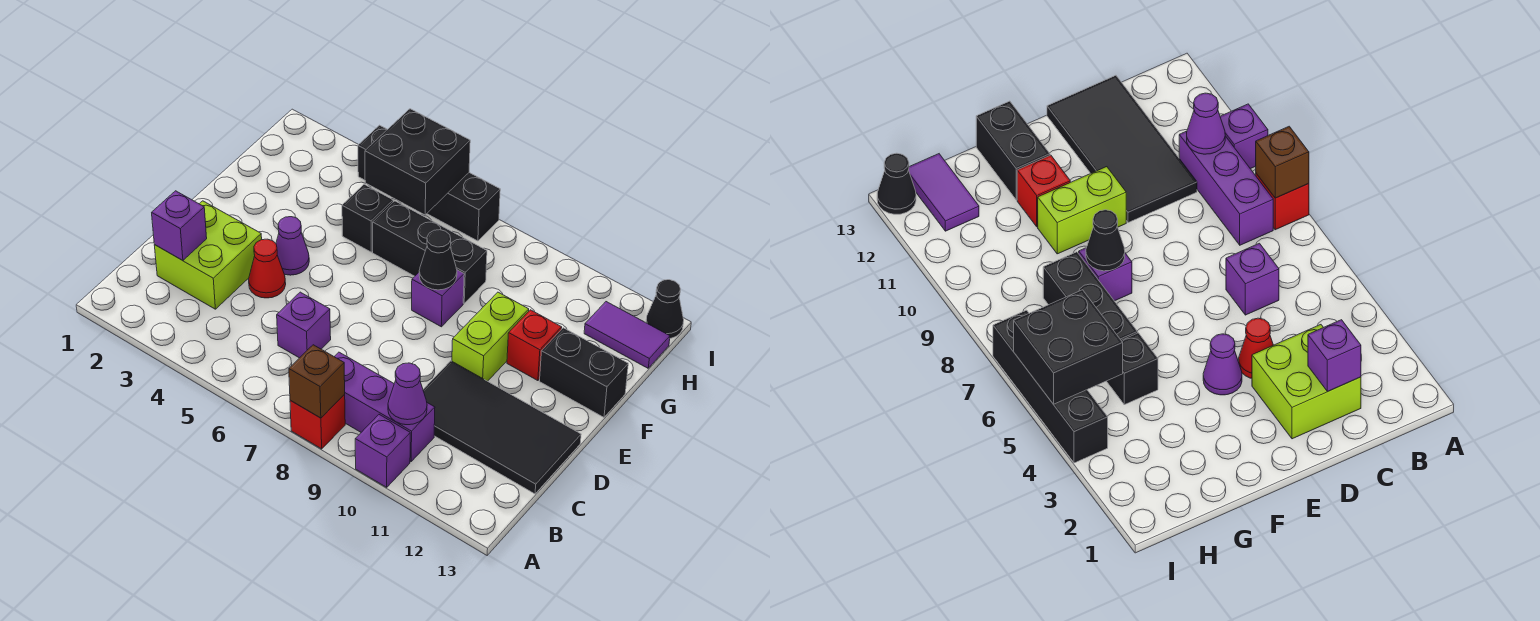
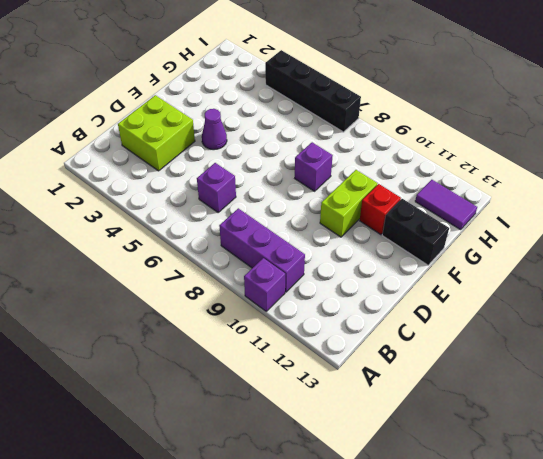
none -> red brick A8 level 1
none -> black tile C10:D13 level 1
none -> red cone D4 level 1

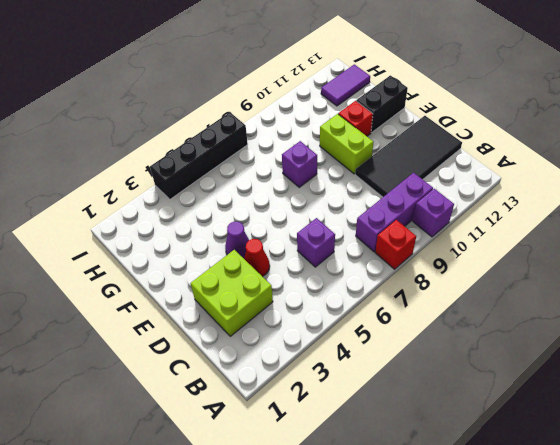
none -> black brick G5 level 1
none -> black brick G6:G8 level 1
none -> black cone I13 level 1

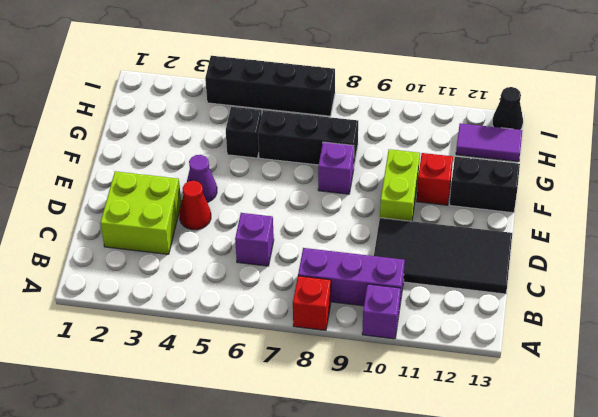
none -> brown brick A8 level 2
none -> purple cone B10 level 2
none -> purple brick C2 level 2

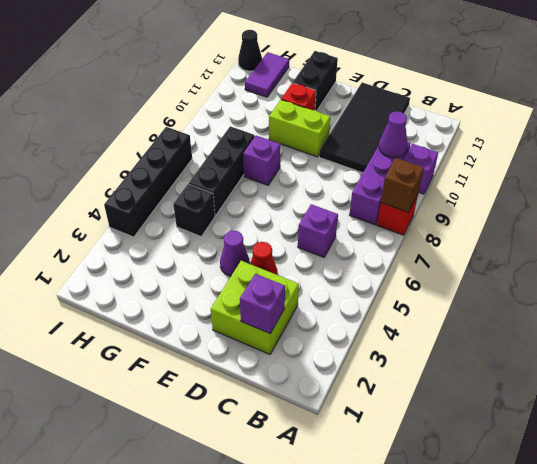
none -> black cone F8 level 2
none -> black brick H5:I6 level 2

